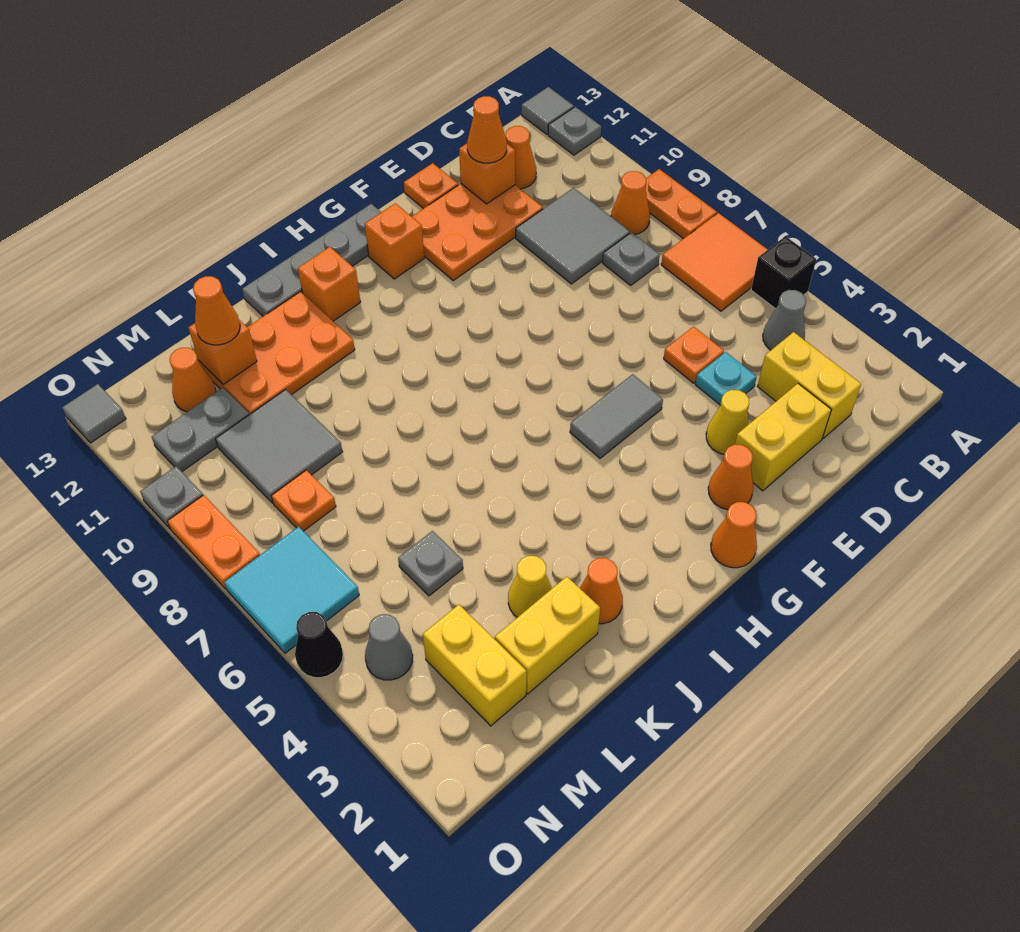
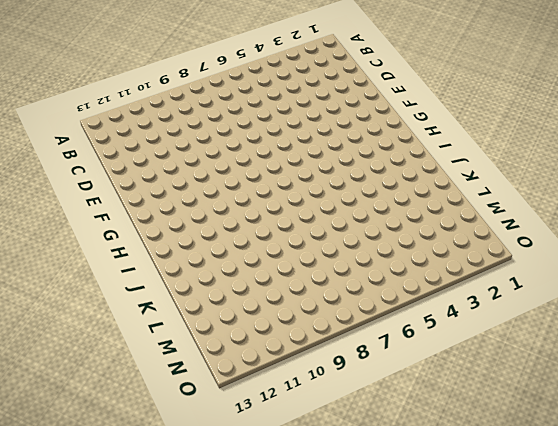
none -> black brick A5 level 1
none -> orange tile A6:B7 level 1
none -> orange plate A8:A9 level 1
none -> grey plate A12 level 1

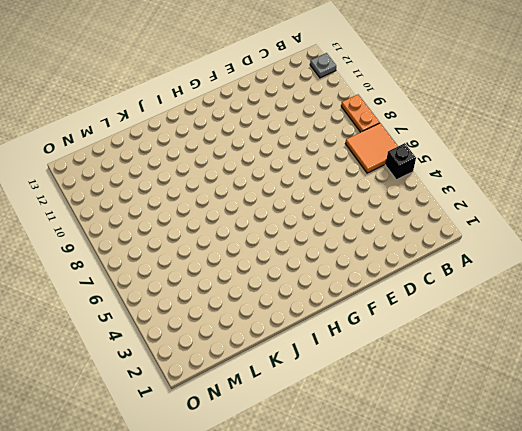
none -> grey tile A13 level 1
none -> grey cone B4 level 1
none -> orange cone B9 level 1
none -> yellow brick C2:C3 level 1

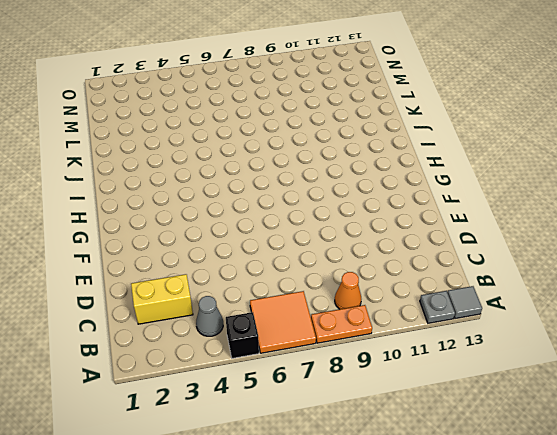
none -> grey plate C8 level 1
none -> grey tile C9:D10 level 1
none -> orange cone C12 level 1
none -> yellow brick D2:E2 level 1

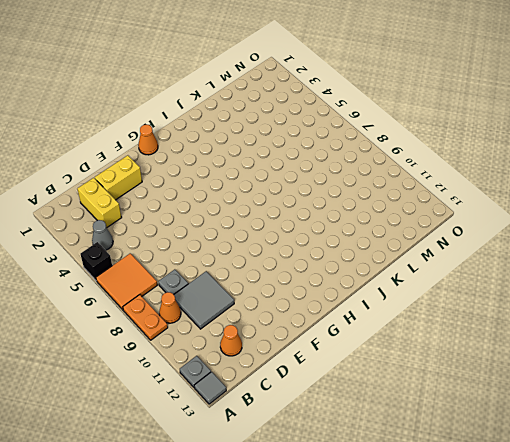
none -> cyan plate D4 level 1
none -> orange plate D5 level 1
none -> orange plate D11:F12 level 1
none -> yellow cone E3 level 1

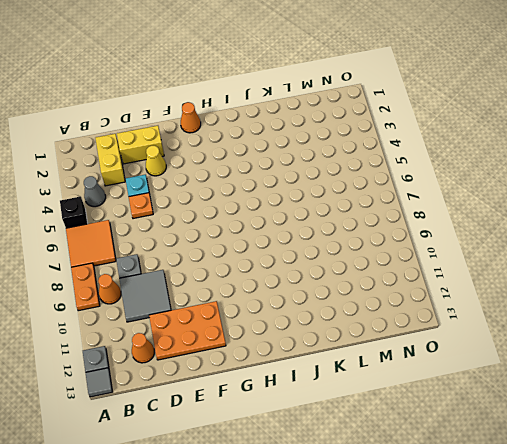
none -> orange plate E13 level 1
none -> orange cone F2 level 1
none -> grey tile F5:G5 level 1
none -> orange brick G12 level 1

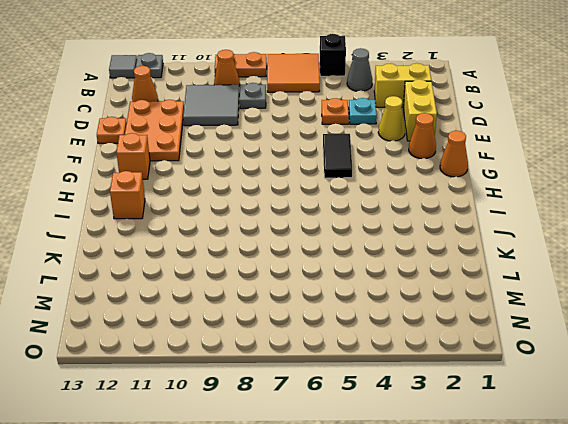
black tile F5:G5 level 1 -> grey tile F5:G5 level 1
none -> grey plate G13:J13 level 1
none -> orange cone J2 level 1
none -> orange plate J11:L12 level 1
none -> yellow brick K2:L2 level 1

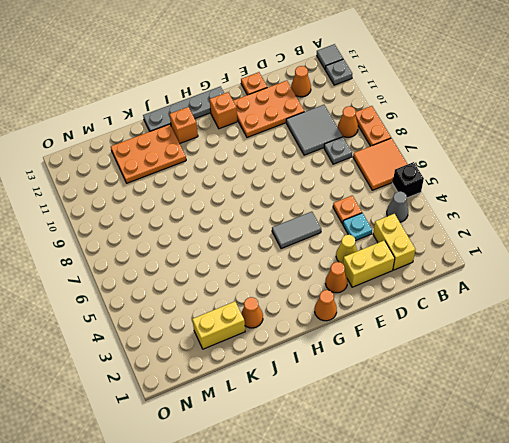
none -> yellow cone K3 level 1
none -> grey plate L5 level 1
none -> grey tile L9:M10 level 1
none -> yellow brick M2:M3 level 1

